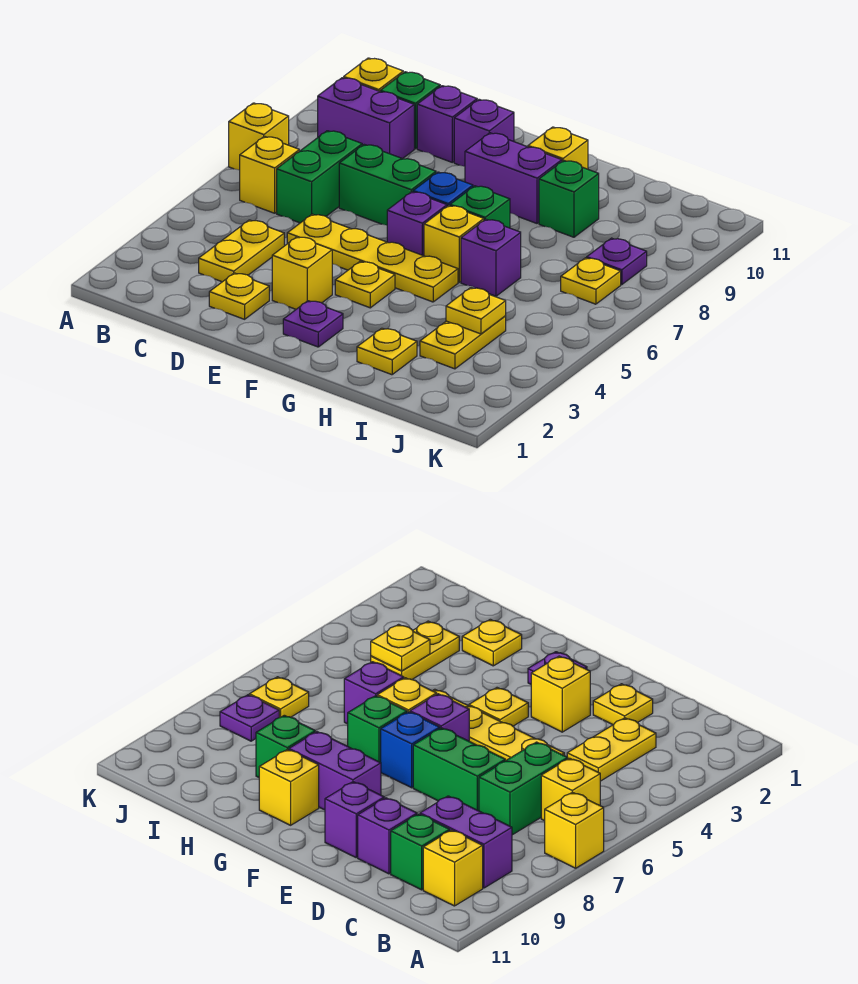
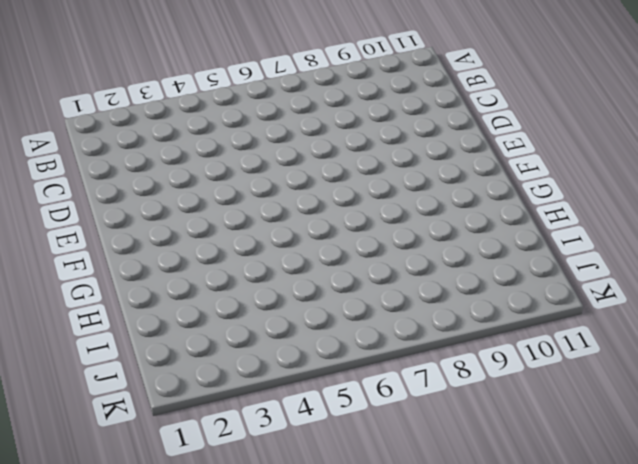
none -> yellow brick A7 level 1
none -> yellow brick B6 level 1
none -> purple brick B9:C9 level 1

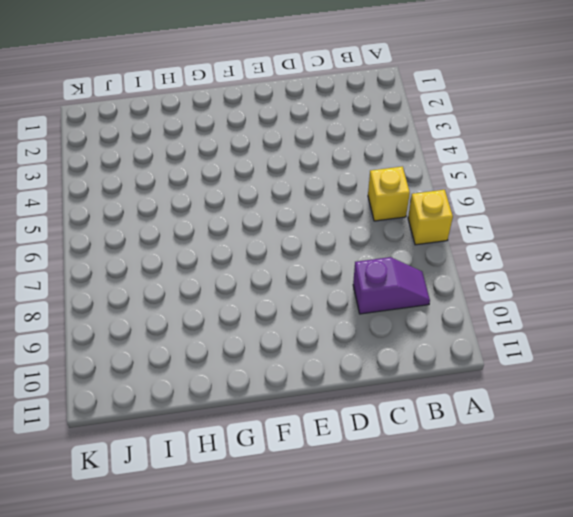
purple slope B9:C9 level 1 top C -> purple brick B9:C9 level 1
none -> yellow brick B10 level 1
none -> yellow plate C3:C4 level 1
none -> green brick C6:C7 level 1

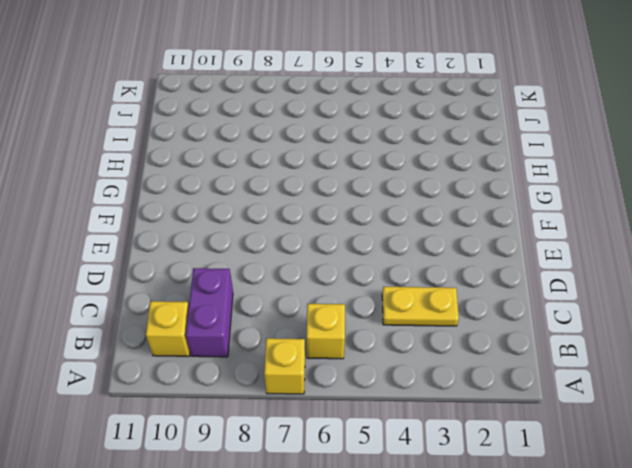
none -> green brick C6:C7 level 1
none -> green brick C10 level 1
none -> yellow plate D2 level 1

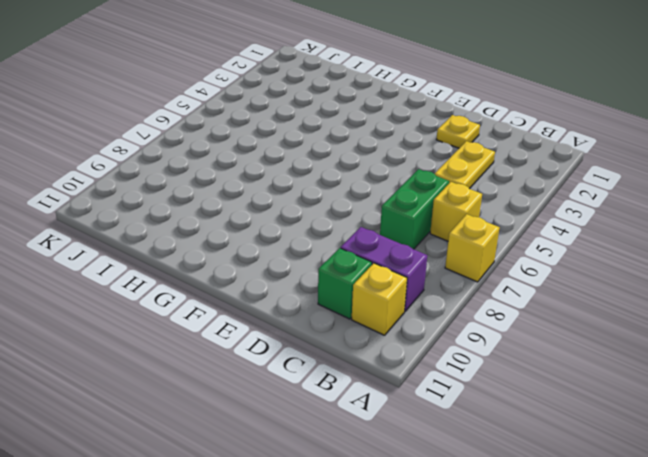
none -> yellow plate D5:G5 level 1
none -> green brick D7:E7 level 1
none -> purple brick D10 level 1

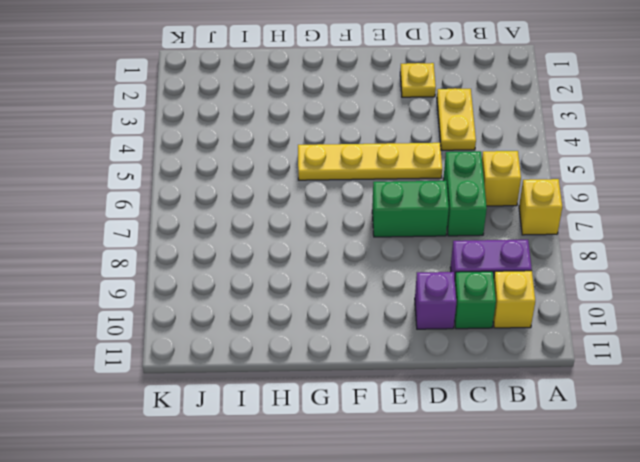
none -> yellow brick E3 level 1
none -> purple brick E10 level 1
none -> purple plate F2 level 1

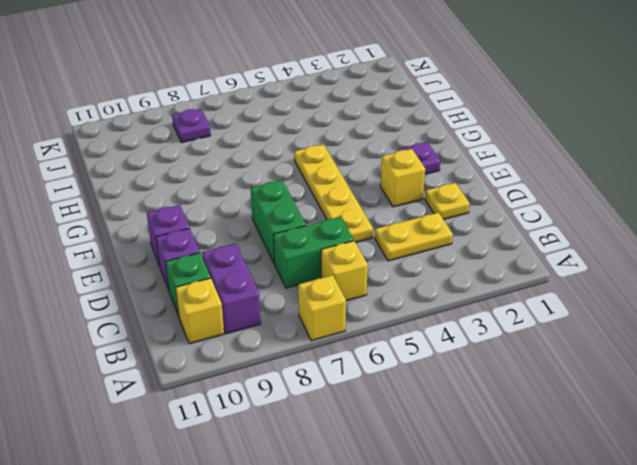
none -> yellow plate F4 level 1
none -> purple brick F6 level 1
none -> blue brick F7 level 1

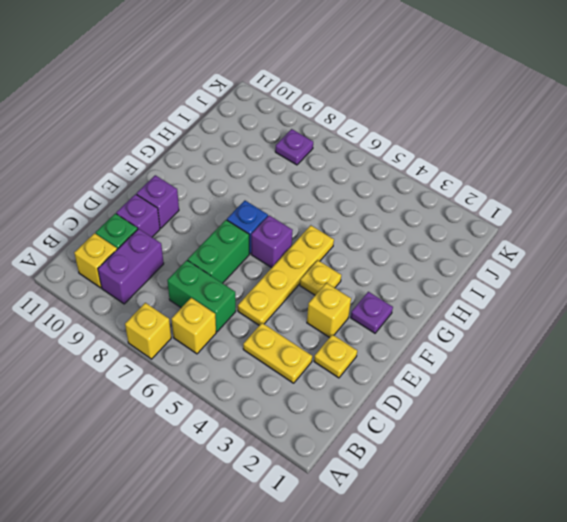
none -> purple brick F9:G9 level 1
none -> yellow brick G6 level 1
none -> green brick G7 level 1

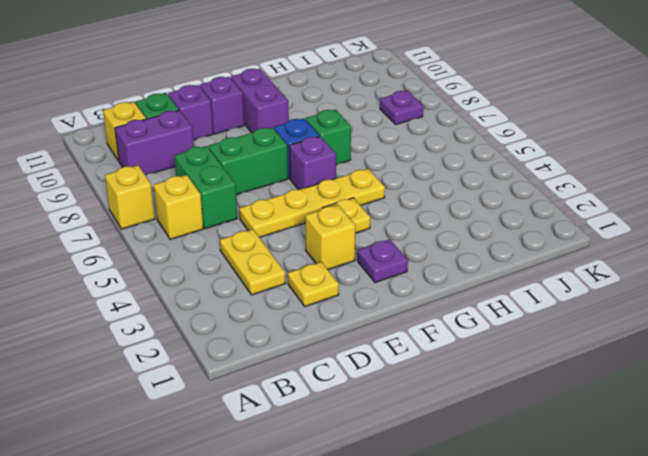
purple brick F9:F10 level 1 -> purple brick F9:G9 level 1
none -> yellow brick G6 level 1
none -> yellow brick G10 level 1
none -> yellow plate H2 level 1

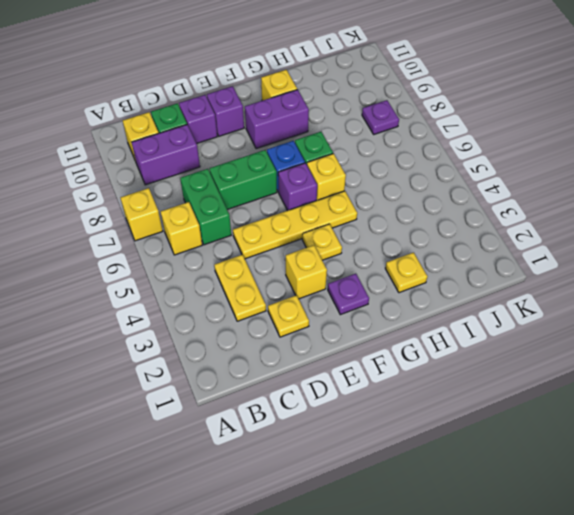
none -> purple brick H6 level 1
none -> green brick H9 level 1
none -> yellow plate I3:I4 level 1

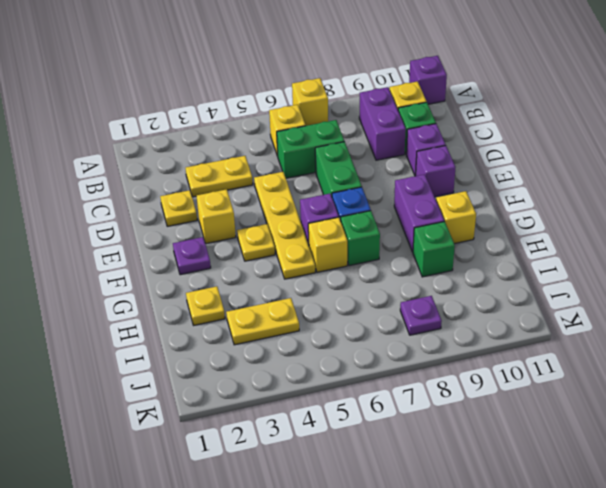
purple brick A11 level 1 -> purple brick H6 level 1
none -> yellow plate J7 level 1
none -> yellow plate I4 level 2

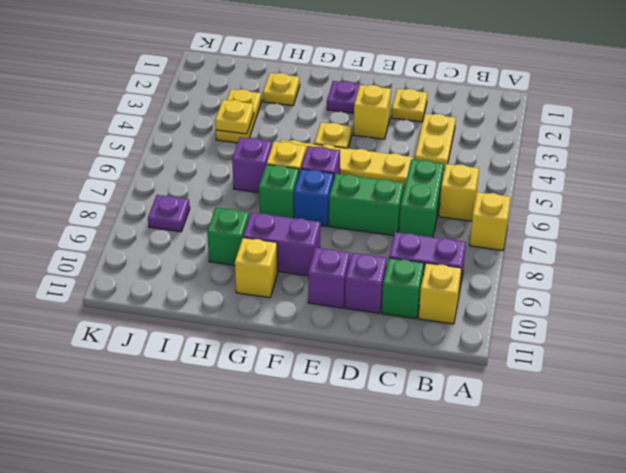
none -> yellow plate J7 level 1

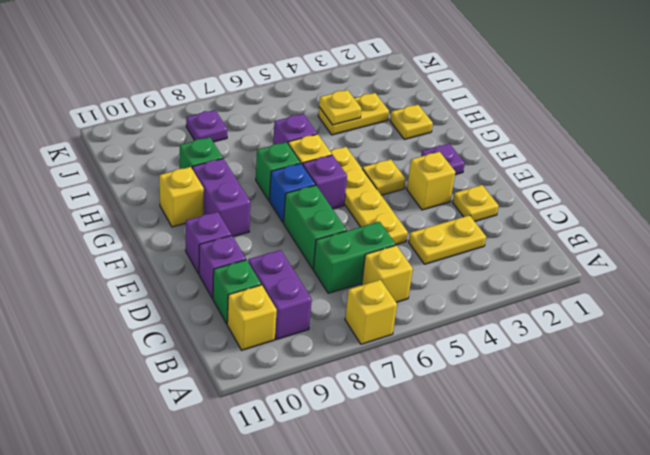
none -> yellow plate J7 level 1

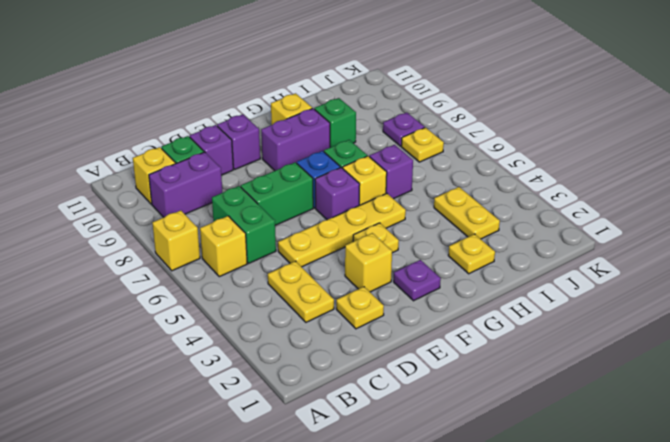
none -> yellow plate I4 level 2

